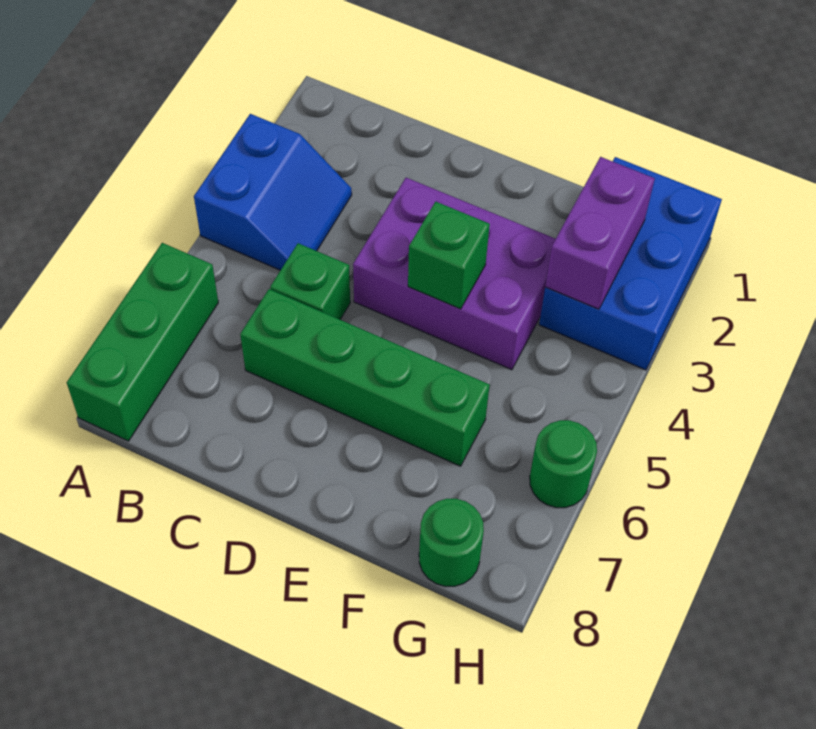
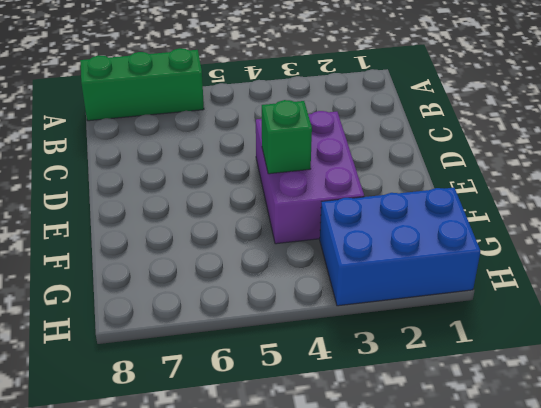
none -> blue slope A3:B4 level 1 top A
none -> green brick C5 level 1

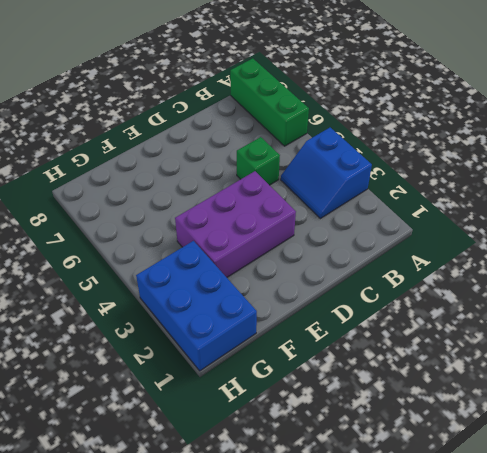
none -> green brick C6:F6 level 1
none -> green round brick G8 level 1

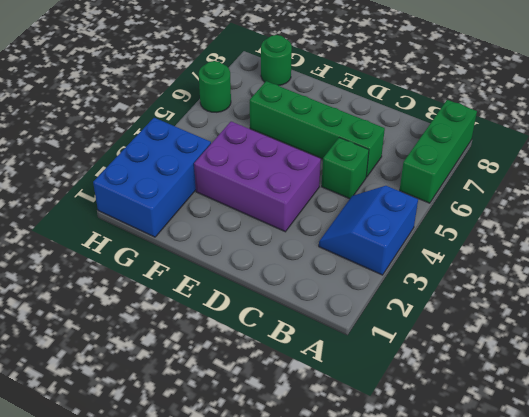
none -> green brick E4 level 2
none -> purple brick G2:G3 level 2

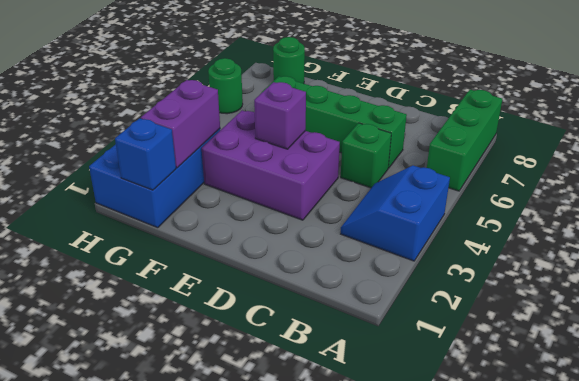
purple brick E4 level 2 -> green brick E4 level 2
blue brick G1 level 2 -> none

